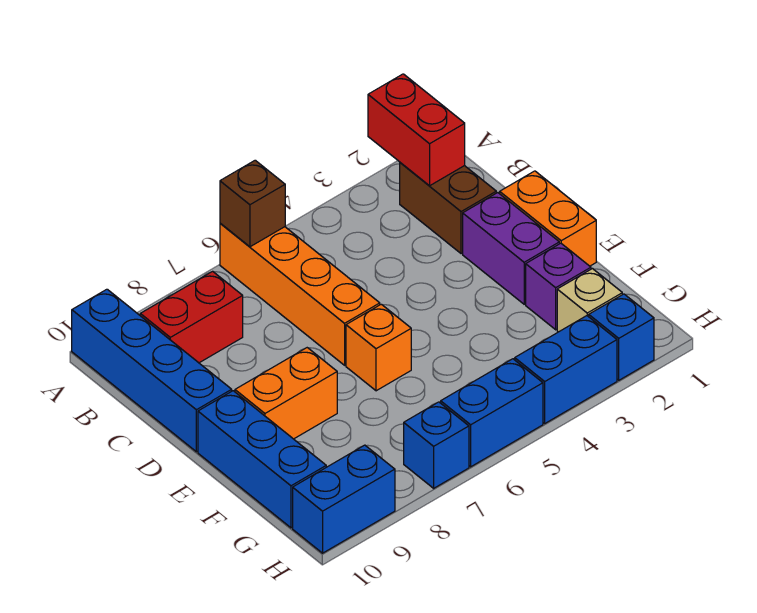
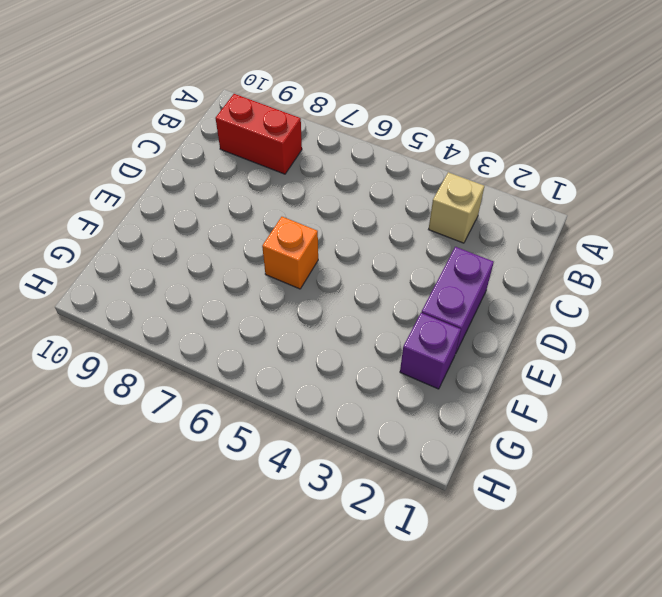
tan brick B3 level 1 -> tan brick G2 level 1
none -> orange brick A6:D6 level 1
none -> blue brick A10:D10 level 1
none -> brown brick B2:C2 level 1

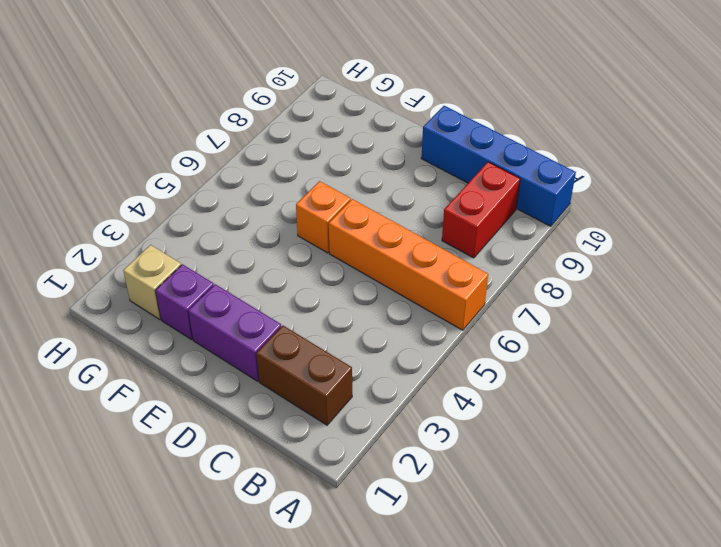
none -> orange brick D1:E1 level 1
none -> orange brick E8:E9 level 1
none -> blue brick E10:G10 level 1

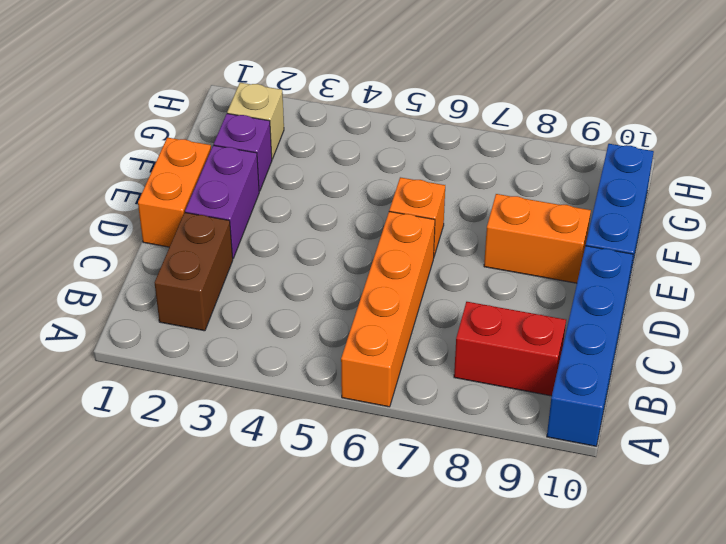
none -> blue brick H2 level 1
none -> blue brick H3:H4 level 1
none -> blue brick H5:H6 level 1

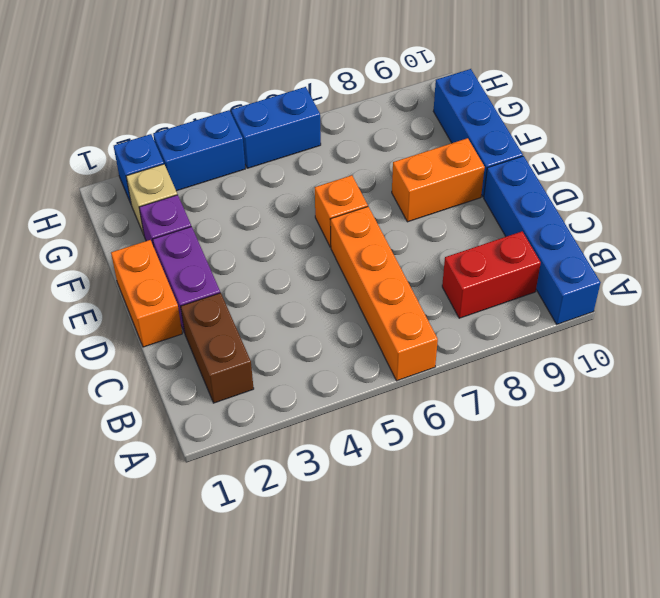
none -> blue brick H7 level 1
none -> blue brick H9:H10 level 1
none -> red brick A2:B2 level 2

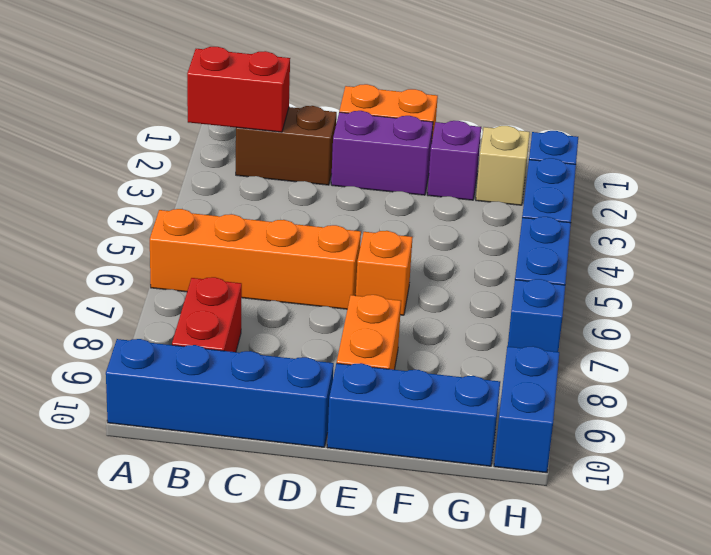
none -> brown brick A6 level 2

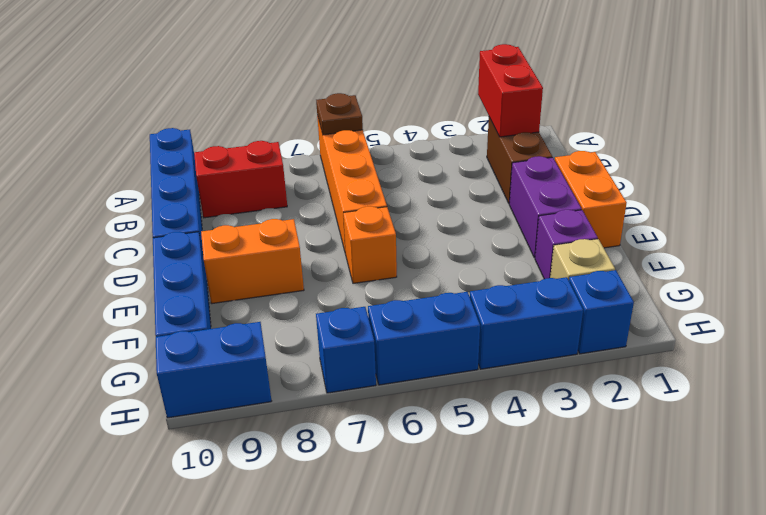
brown plate A6 level 2 -> brown brick A6 level 2

